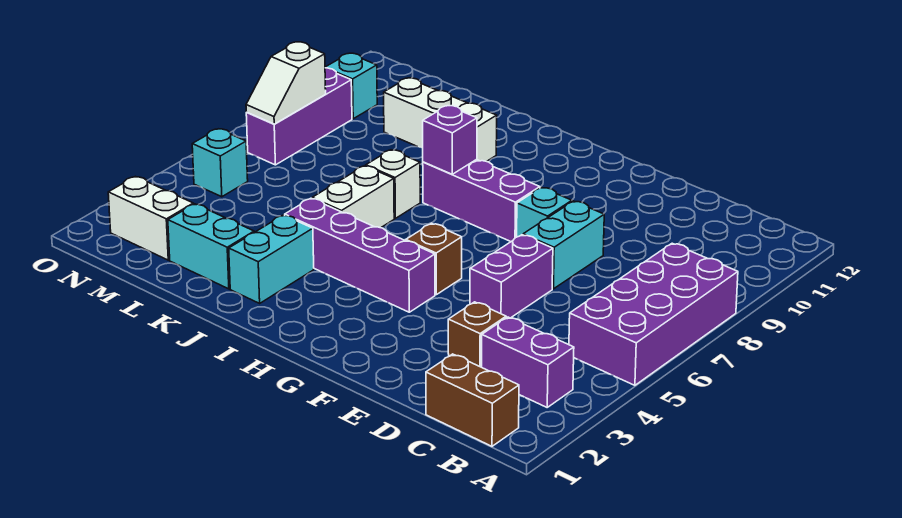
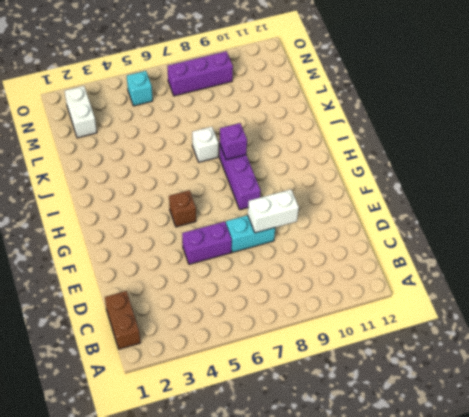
white brick E8:E9 level 2 -> white brick J5:J6 level 1
none -> purple brick A5:B8 level 1
none -> purple brick B3:C3 level 1
none -> brown brick D3 level 1

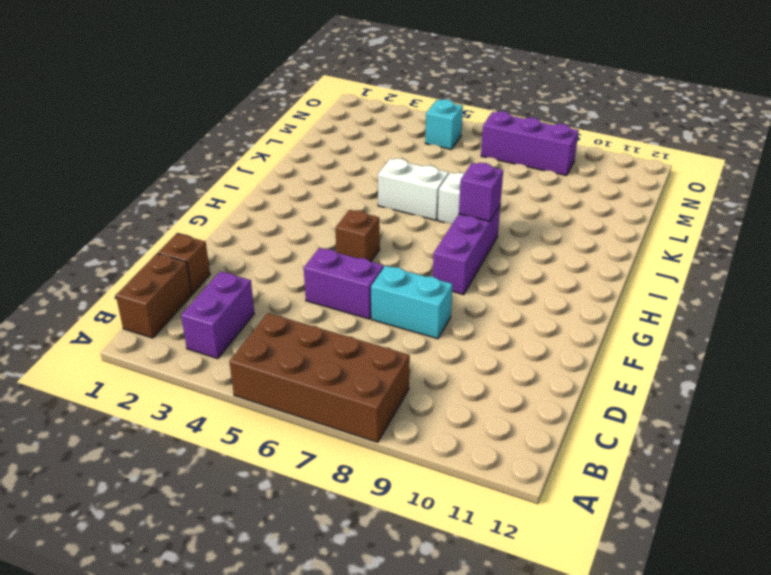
brown brick A5:B8 level 1 -> purple brick A5:B8 level 1
brown brick D1 level 1 -> brown brick D3 level 1
none -> cyan brick F8 level 1
none -> purple brick G4:J4 level 1
none -> cyan brick J2:J3 level 1

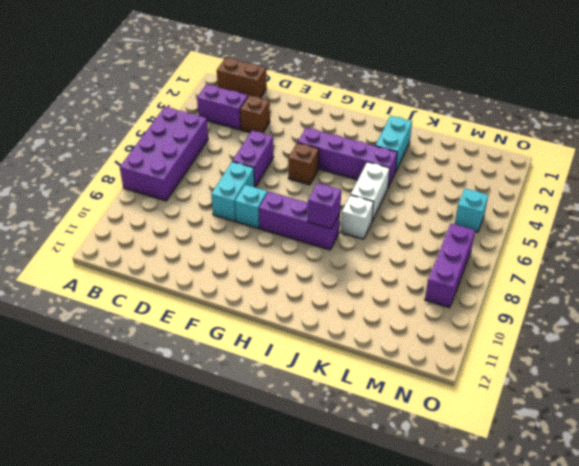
none -> white brick J10:L10 level 1
none -> cyan brick K2:L2 level 1
none -> white brick M2:N2 level 1

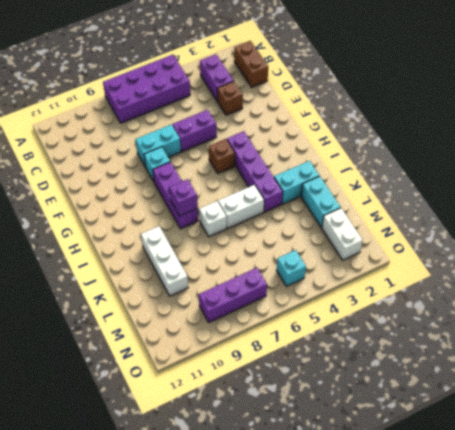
none -> cyan brick N10 level 1
none -> white slope N7:N8 level 2 top 8

